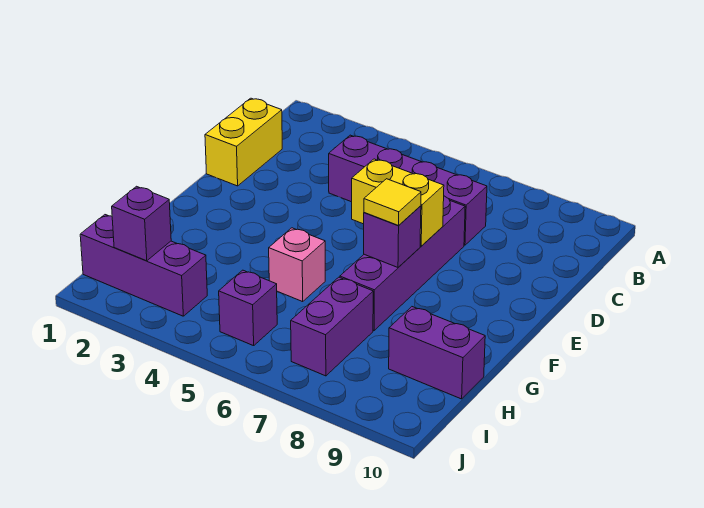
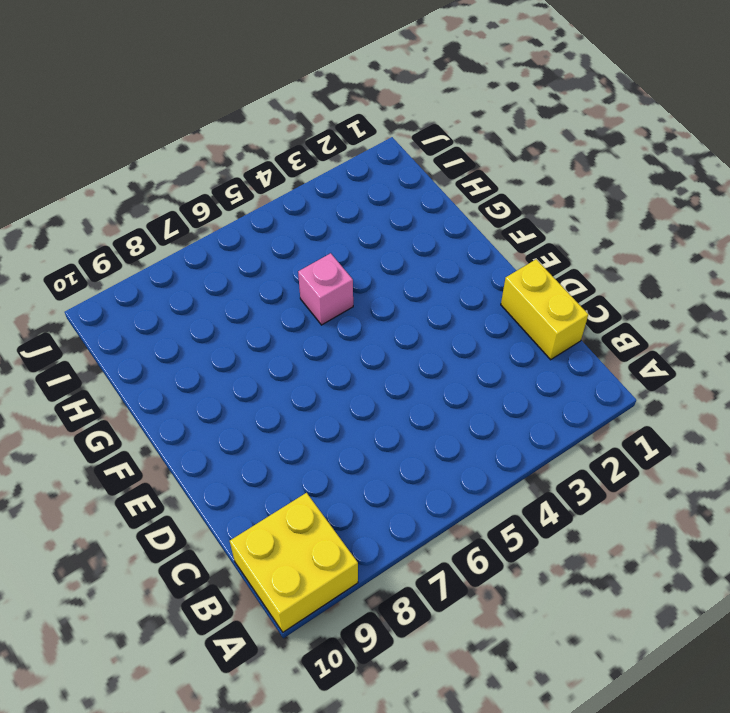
yellow brick A9:B10 level 1 -> none
none -> purple brick C4:C7 level 1
none -> purple brick D7:G7 level 1
none -> purple brick H7:I7 level 1

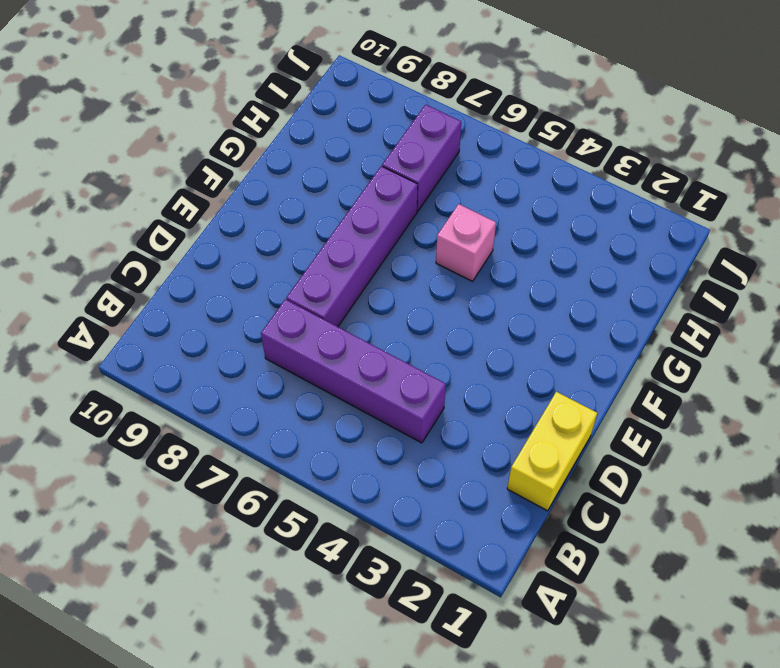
none -> purple brick H9:H10 level 1
none -> purple brick I1:I3 level 1
none -> purple brick I5 level 1

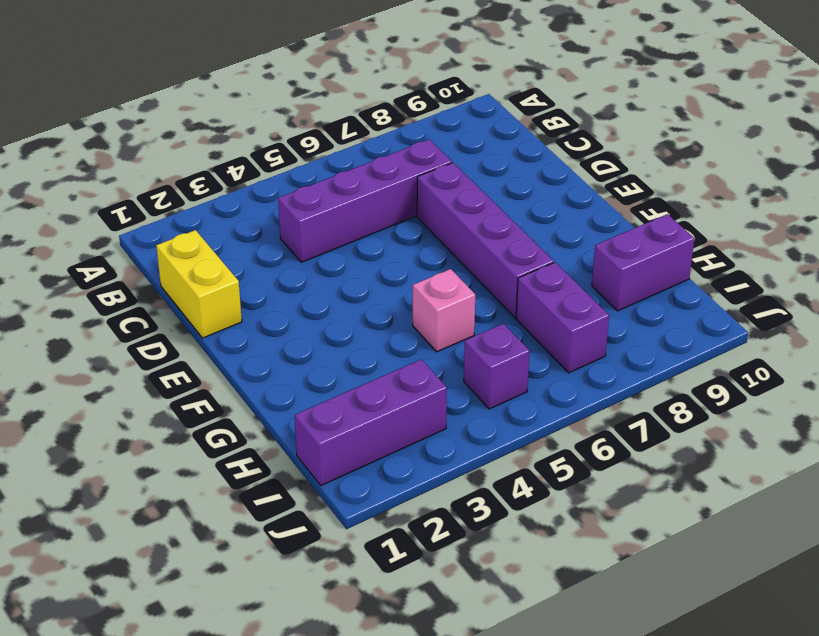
none -> yellow brick E6:E7 level 2
none -> purple brick F7 level 2
none -> purple brick I2 level 2

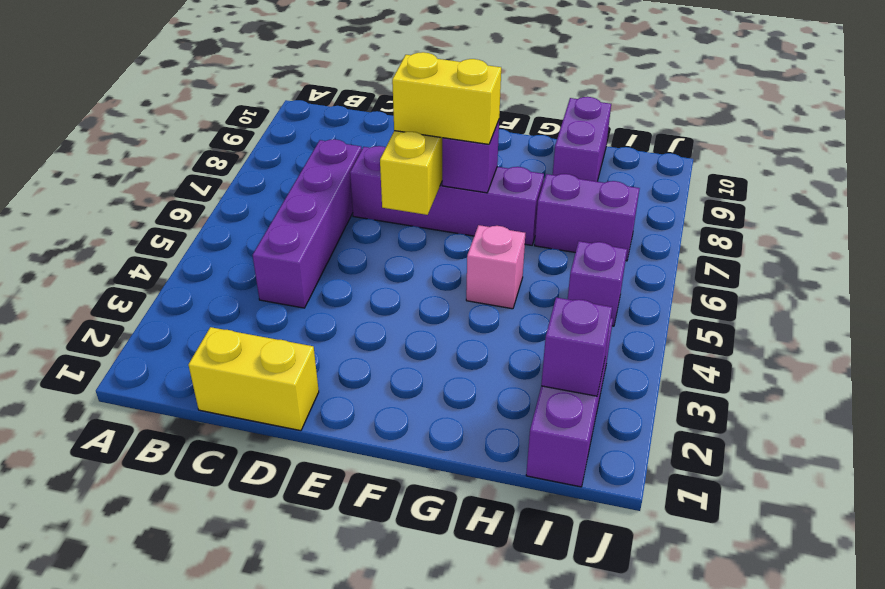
yellow brick E7:F7 level 3 -> yellow tile F7 level 3

